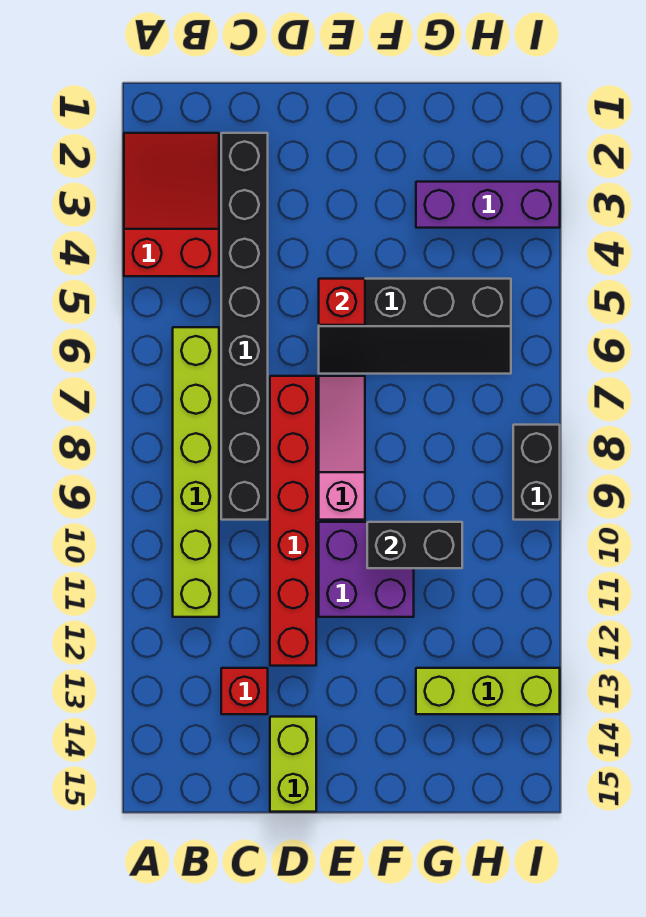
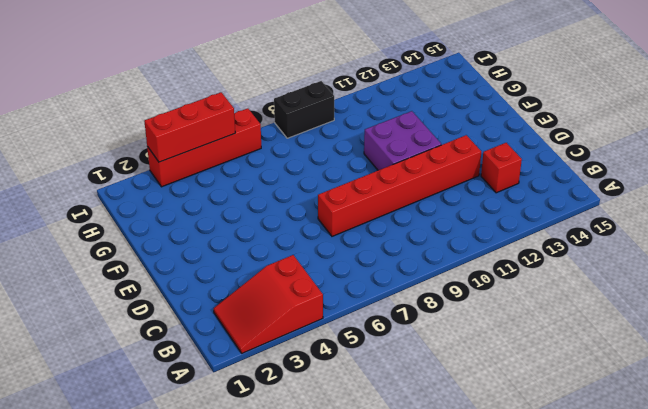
red brick I3:I6 level 1 -> purple brick G3:I3 level 1
red brick I3:I5 level 2 -> none
none -> lime brick B6:B11 level 1
none -> black brick C2:C9 level 1
none -> lime brick D14:D15 level 1

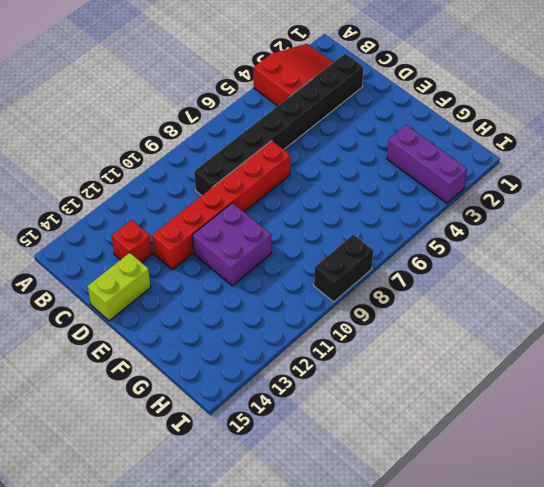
none -> lime brick B6:B11 level 1
none -> black slope E5:H6 level 1 top 5
none -> pink slope E7:E9 level 1 top 9

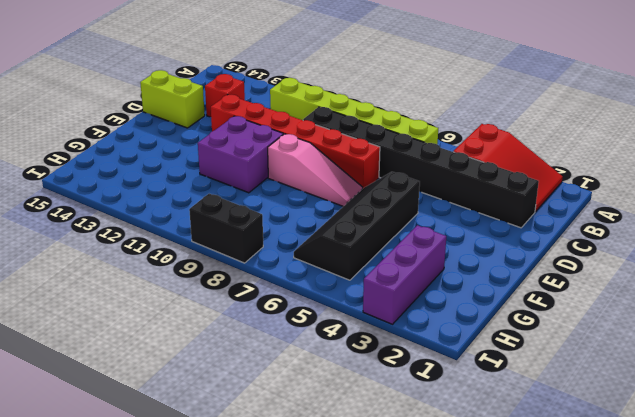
none -> lime brick G13:I13 level 1
none -> red brick E5 level 2
none -> black brick F10:G10 level 2

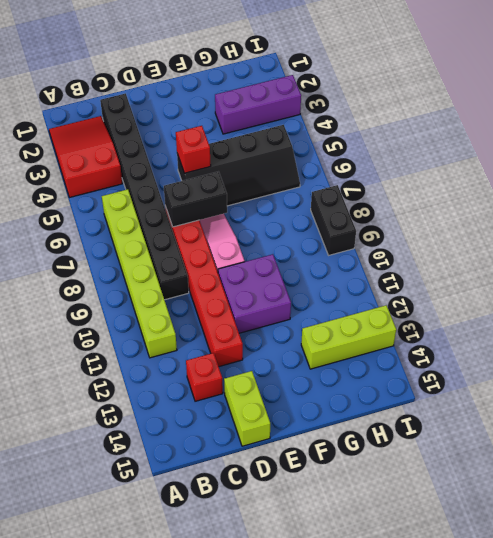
black brick D7:E7 level 2 -> black brick F10:G10 level 2

